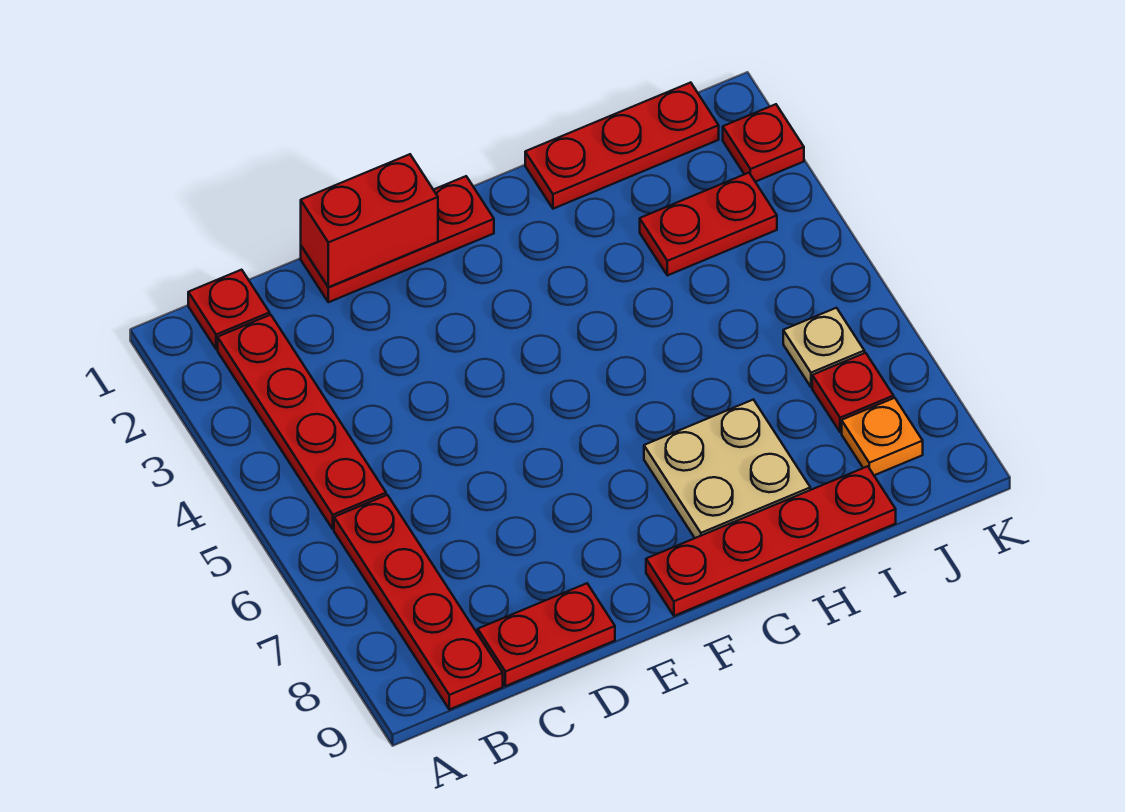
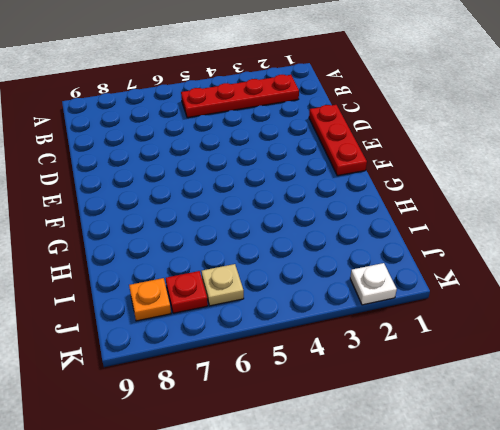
white plate K2 level 1 -> red plate K2 level 1
none -> red plate B1 level 1
none -> red plate B6:B9 level 1
none -> red plate C9:D9 level 1

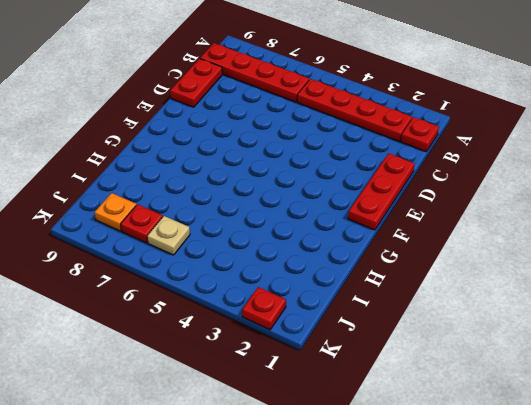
none -> red plate F9:I9 level 1
none -> tan plate G7:H8 level 1
none -> red plate H1:J1 level 1

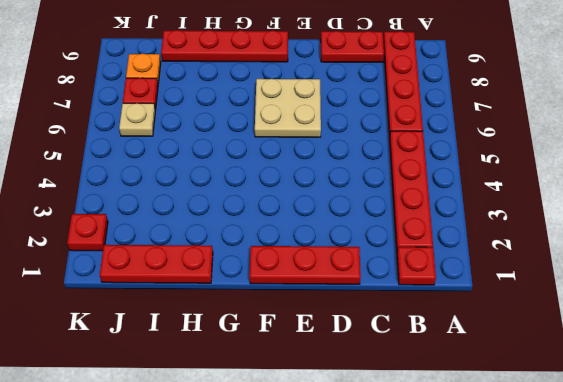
tan plate E6:F7 level 1 -> tan plate G7:H8 level 1
none -> red plate I3:J3 level 1
none -> red brick D1:E1 level 2

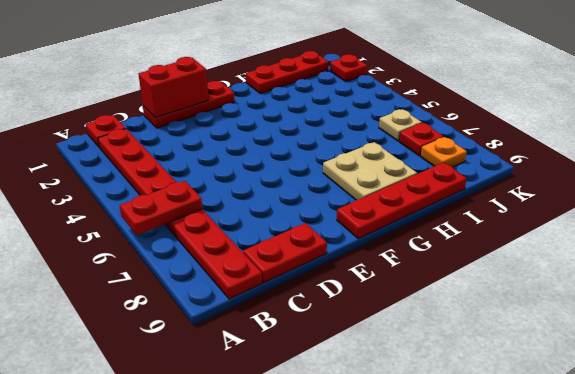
red plate A6:B6 level 2 -> red plate I3:J3 level 1

